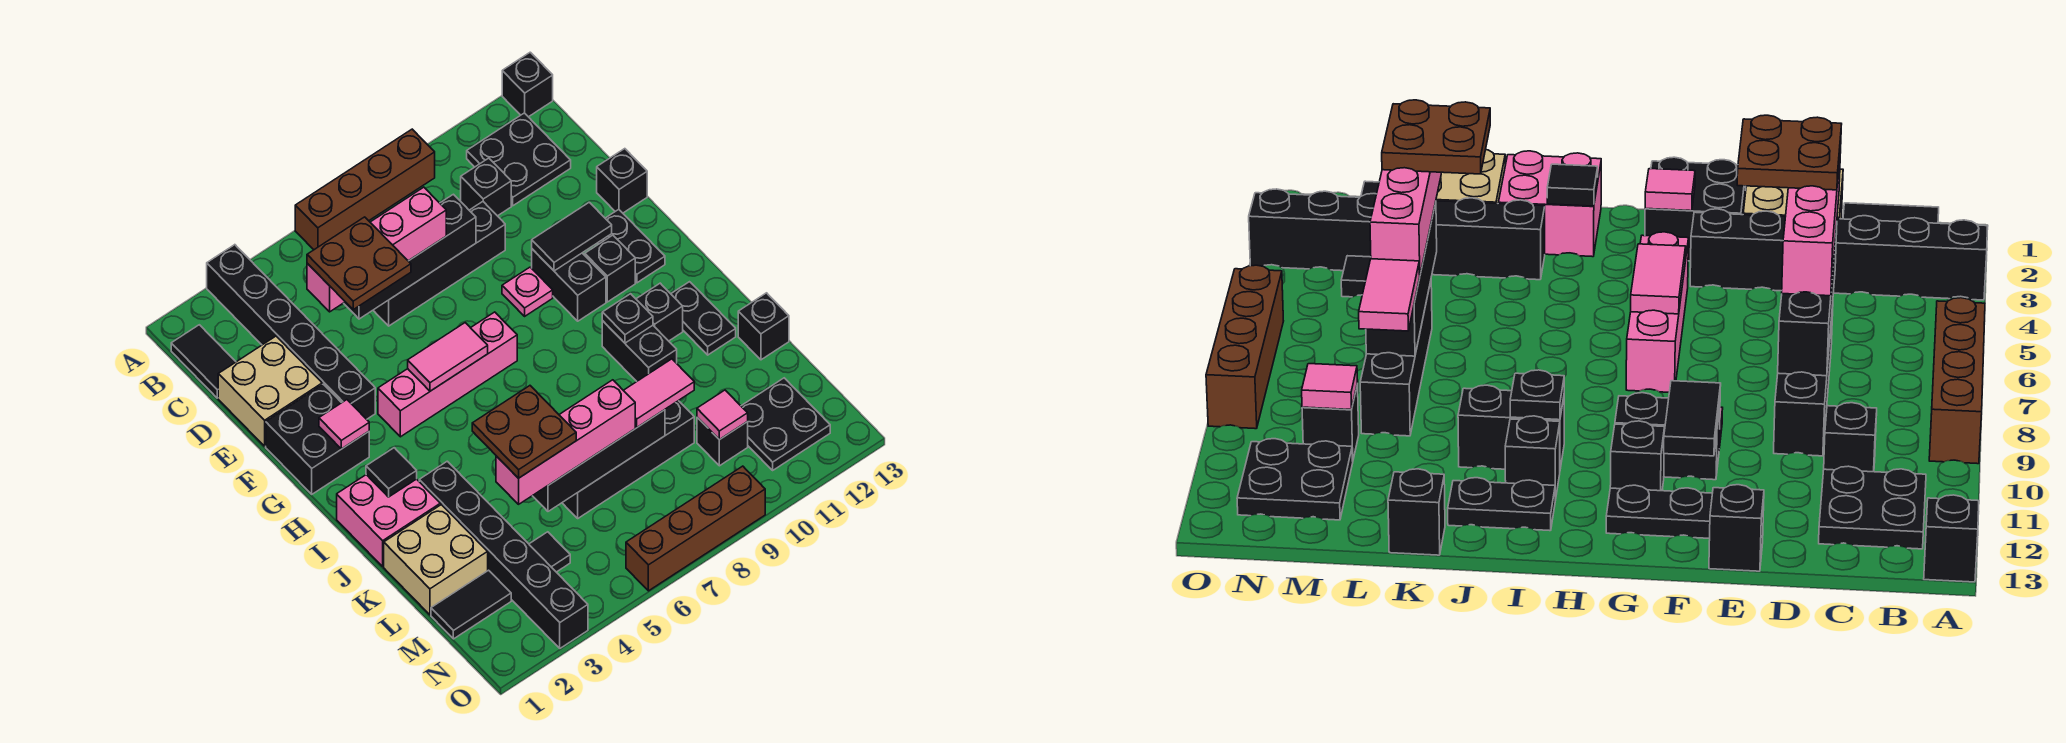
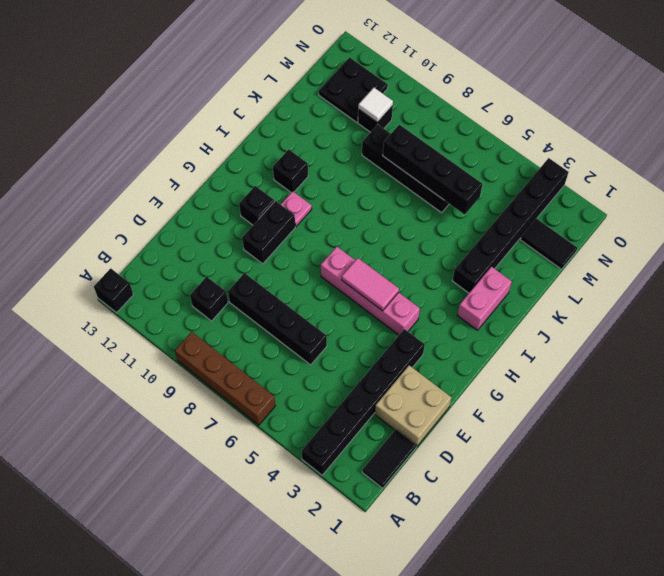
pink plate H10 level 1 -> pink plate F9 level 1
pink brick I2:J2 level 1 -> pink brick I1:J2 level 1
white tile M10 level 2 -> pink tile M10 level 2
none -> black plate B11:C12 level 1
none -> black brick E13 level 1
none -> black brick F1:G2 level 1
none -> black plate F12:G12 level 1

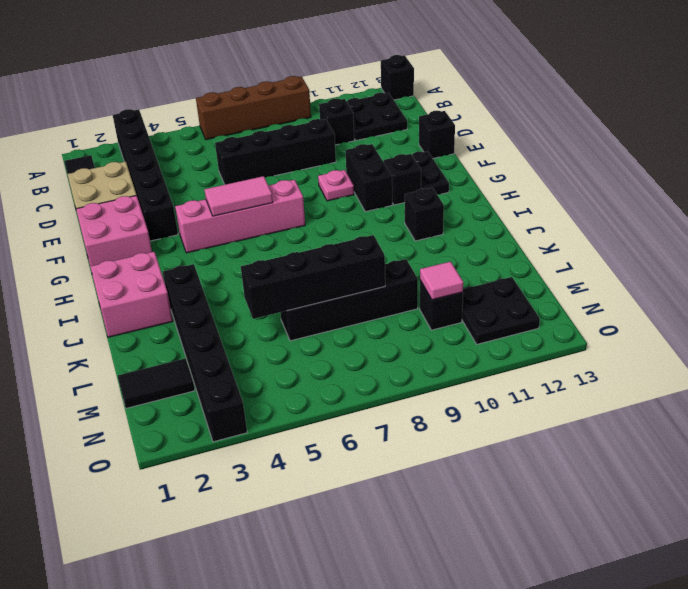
pink brick F1:G2 level 1 -> black brick F1:G2 level 1
none -> black brick I10:J10 level 1
none -> black plate I12:J12 level 1
none -> tan brick K1:L2 level 1
none -> black brick K13 level 1

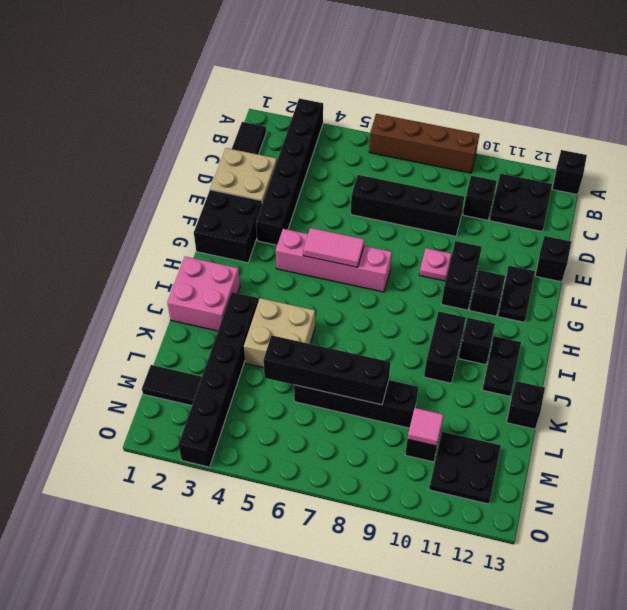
tan brick J4:K5 level 1 -> tan brick K1:L2 level 1
none -> black tile M4 level 1
none -> brown brick O6:O9 level 1
none -> black brick D5:D8 level 2
none -> black tile F10:F11 level 2

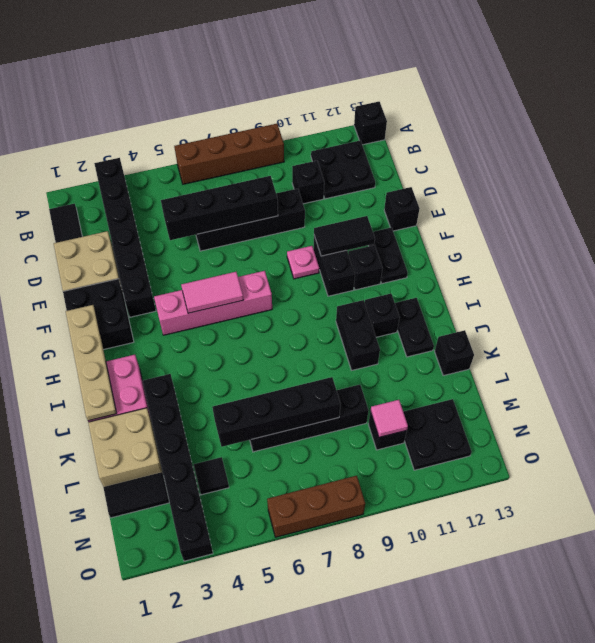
tan plate G1:J1 level 2 -> none
brown brick O6:O8 level 1 -> brown brick O6:O9 level 1
none -> pink tile G2 level 2
none -> black tile I2 level 2
none -> black plate I10 level 2
none -> pink brick D4:D7 level 3

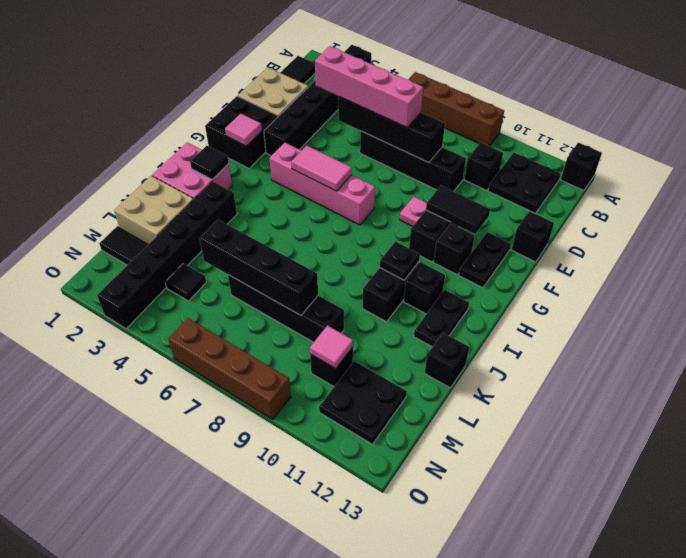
none -> pink brick L4:L7 level 3
none -> pink tile L8:L9 level 3
none -> brown plate D4:E5 level 4
none -> brown plate K4:L5 level 4

